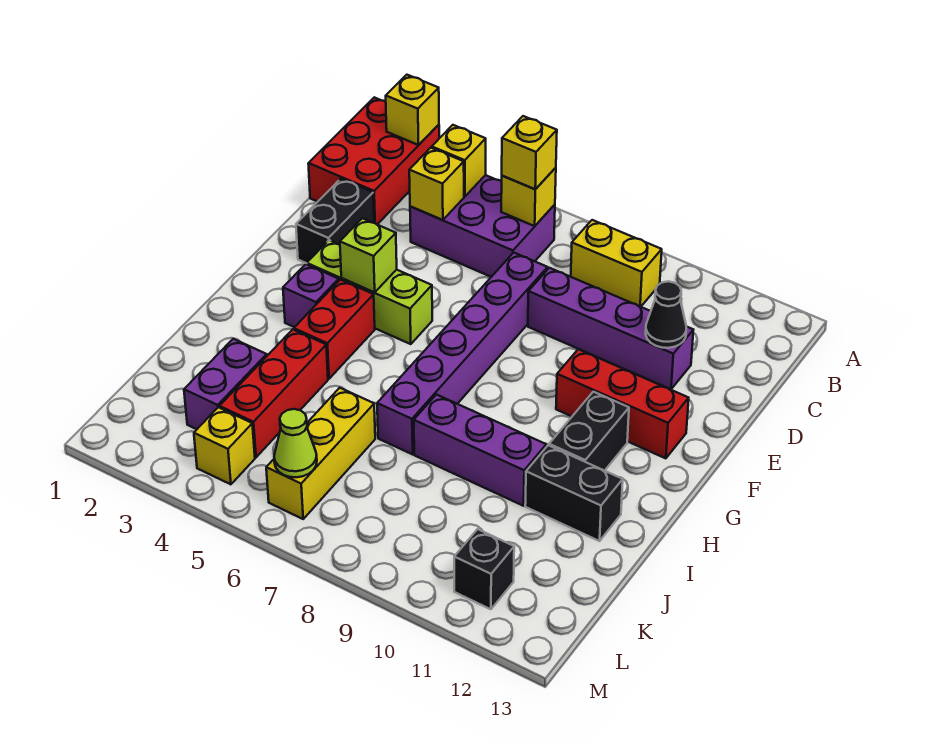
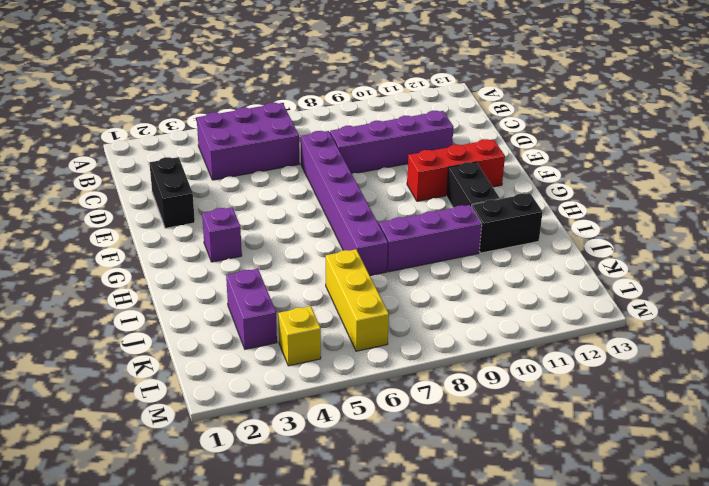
none -> red brick A1:C2 level 1
none -> yellow brick B8:B9 level 1
none -> lime brick F3:F5 level 1

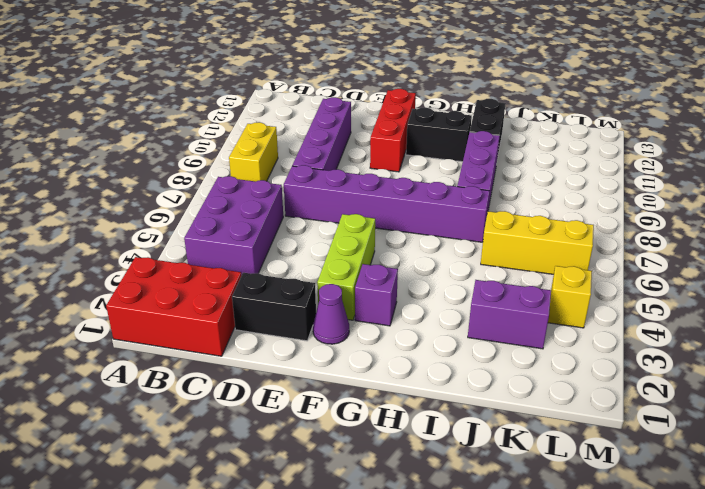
purple cone F2 level 1 -> none
none -> red brick G4:H4 level 1
none -> red brick I4:K4 level 1
none -> black brick L11 level 1

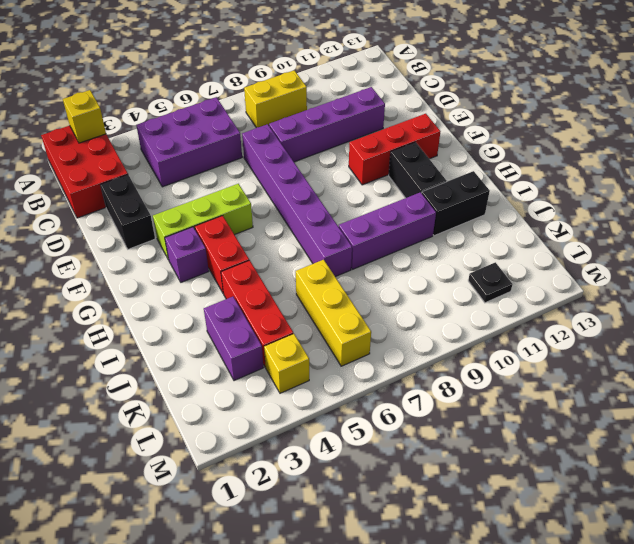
black plate L11 level 1 -> black brick L11 level 1
none -> yellow brick B4 level 2
none -> yellow brick B6 level 2
none -> yellow brick C4 level 2

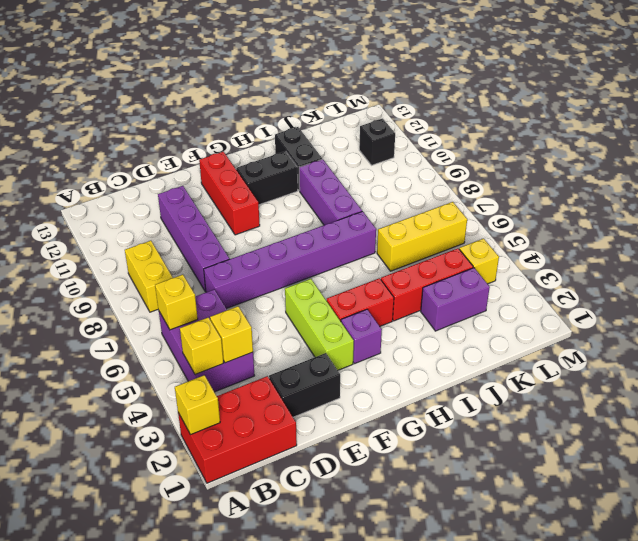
none -> black cone D11 level 2
none -> lime brick F4 level 2
none -> lime cone L6 level 2

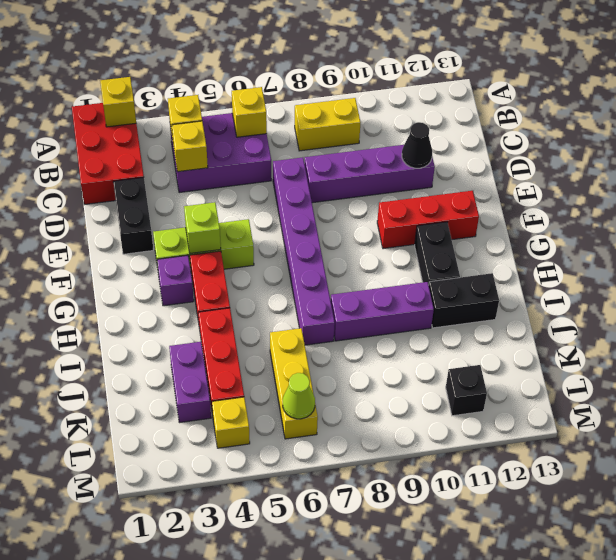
none -> yellow brick B6 level 3

